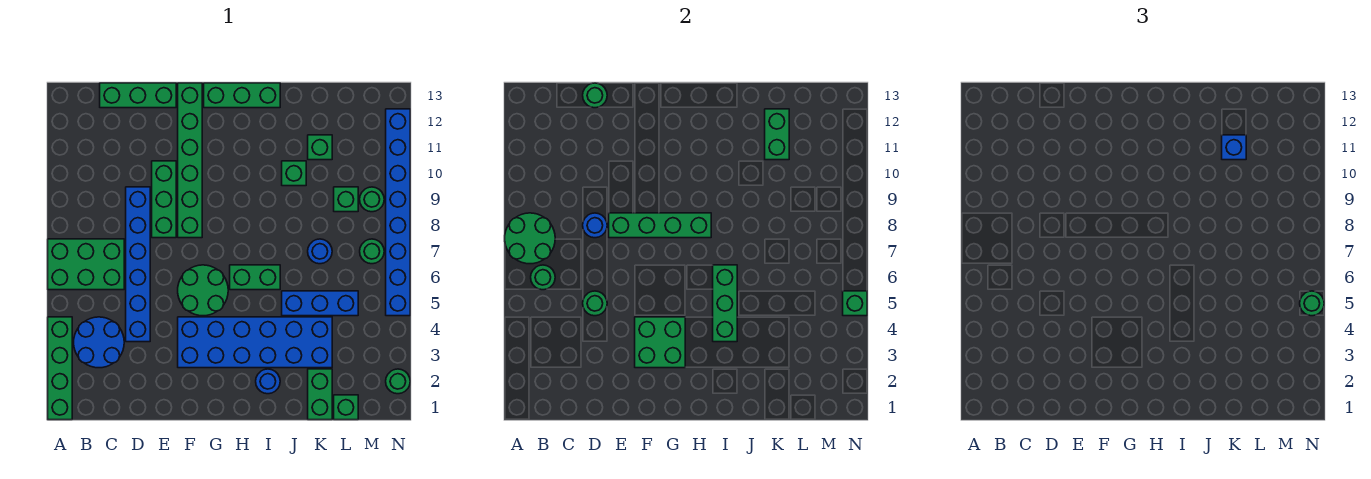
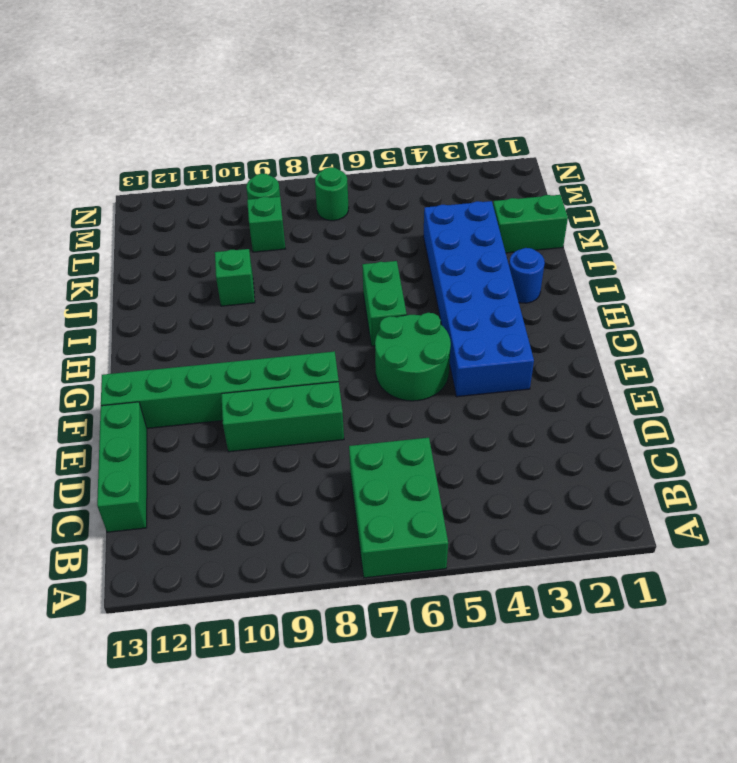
none -> green brick A1:A4 level 1
none -> blue round brick B3:C4 level 1
none -> blue brick D4:D9 level 1
none -> green brick G13:I13 level 1

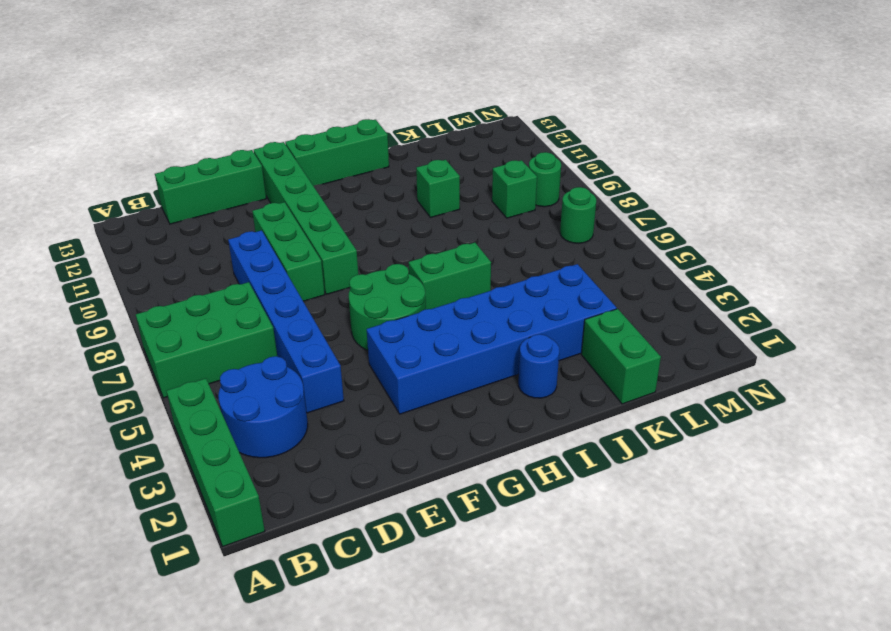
none -> blue brick J5:L5 level 1
none -> blue round brick K7 level 1
none -> green brick K11 level 1
none -> green brick L1 level 1

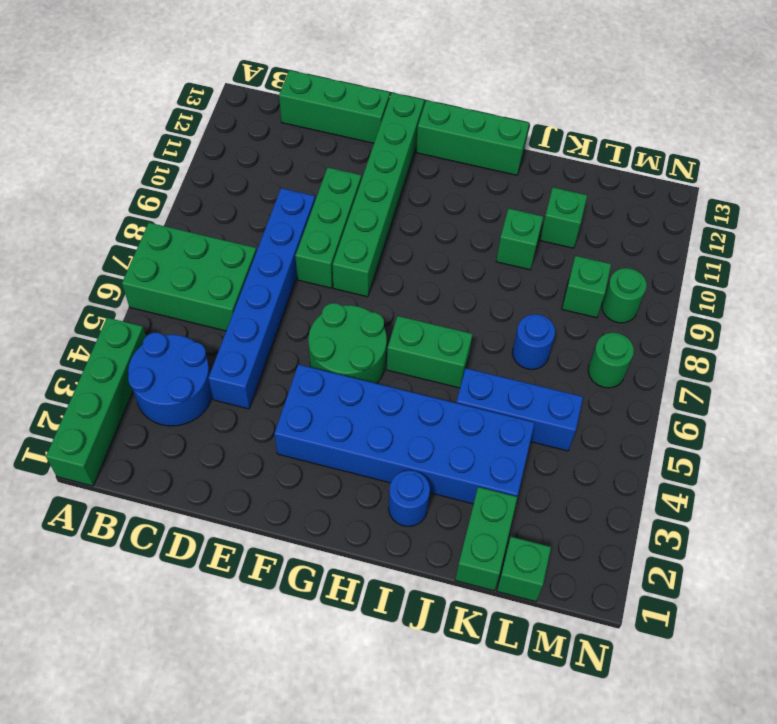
none -> green round brick N2 level 1
none -> blue brick N5:N12 level 1
none -> green round brick A7:B8 level 2
none -> green round brick B6 level 2

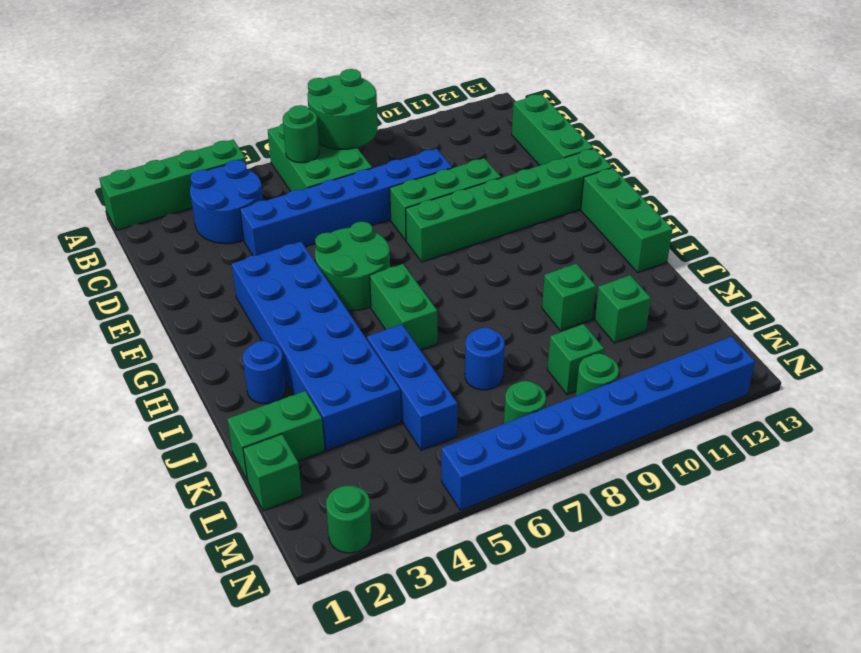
none -> green round brick D5 level 2
none -> blue round brick D8 level 2
none -> green round brick D13 level 2
none -> green brick E8:H8 level 2

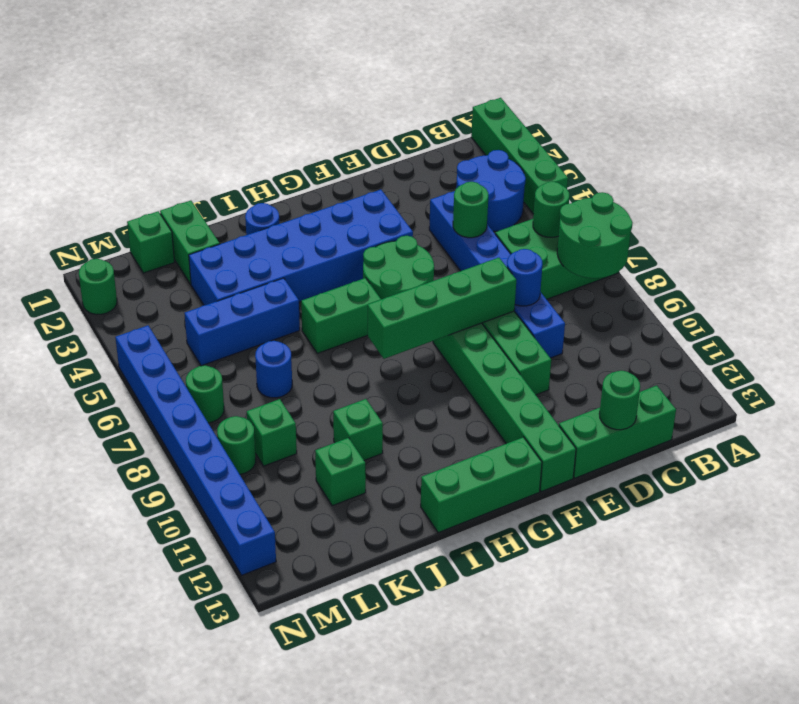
none -> green brick F3:G4 level 2
none -> green brick I4:I6 level 2
none -> green brick K11:K12 level 2
none -> green brick N5 level 2

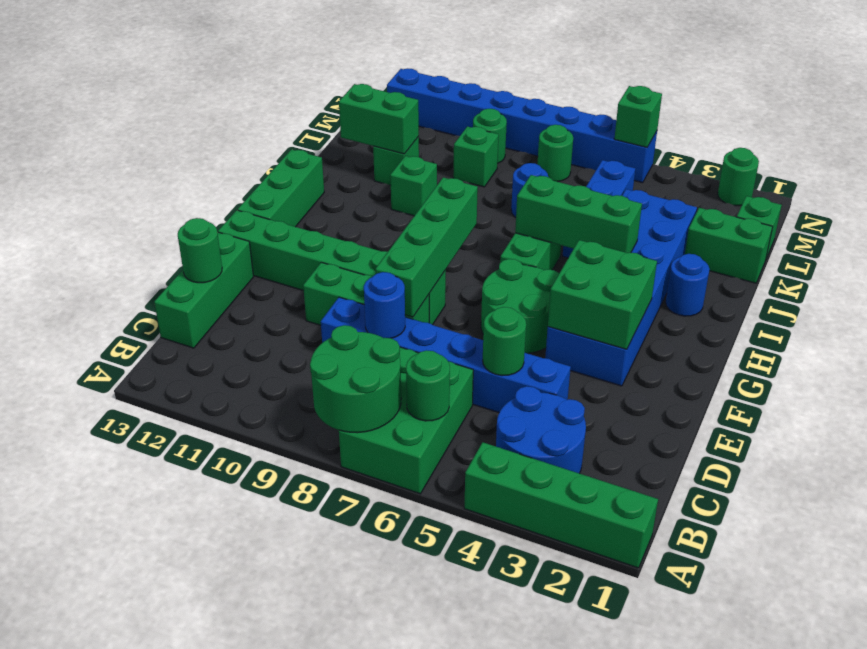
none -> blue brick K11 level 3
none -> green round brick N5 level 3

